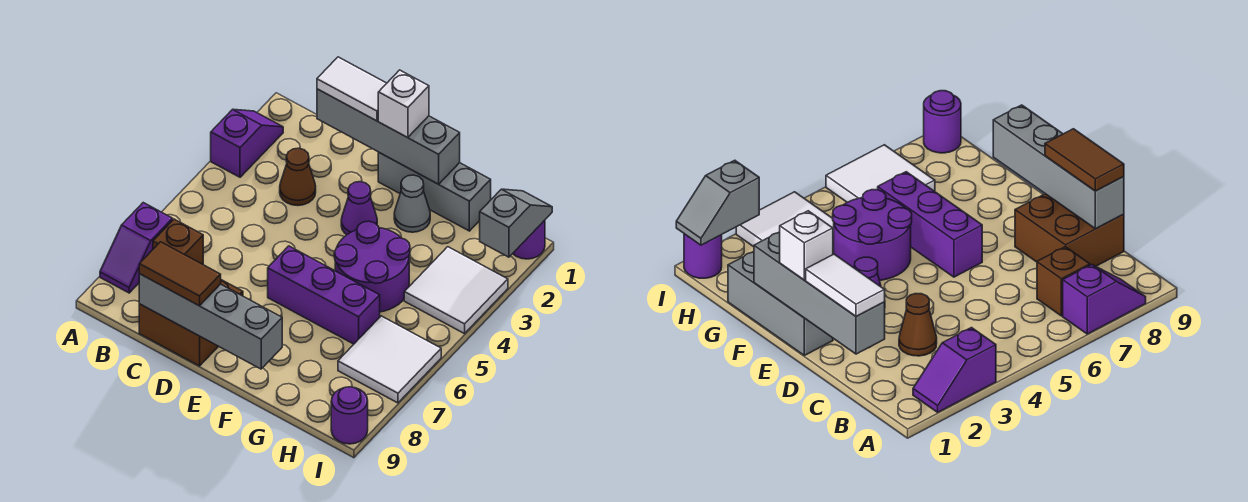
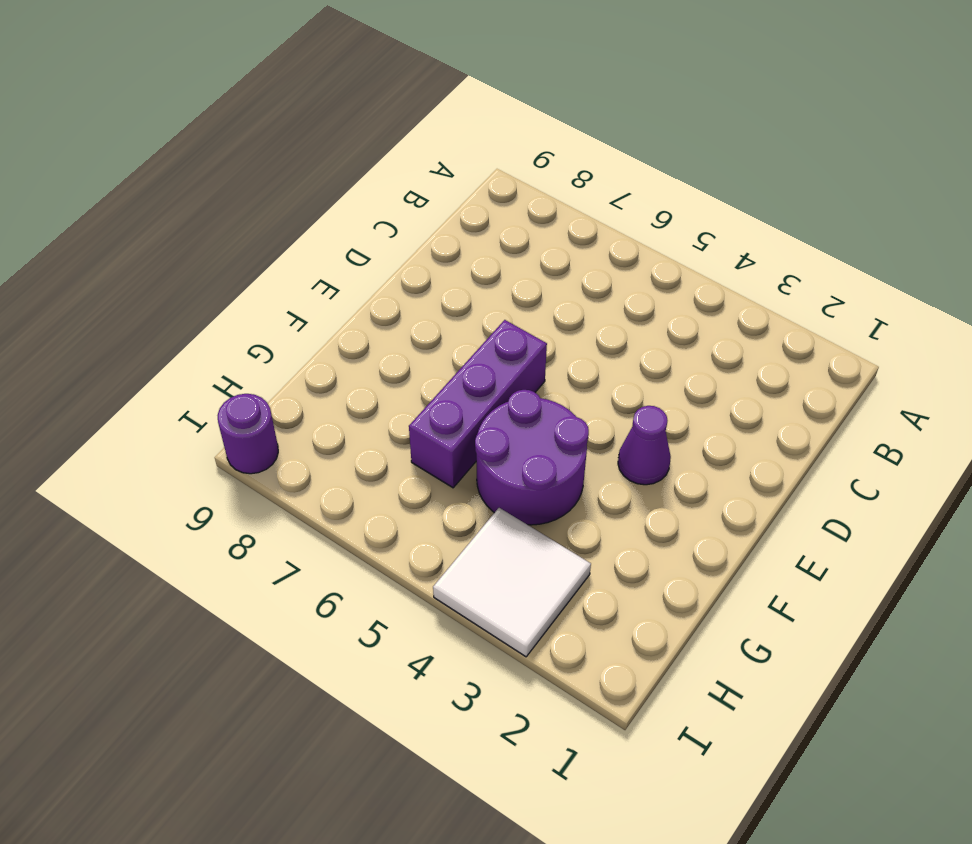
none -> purple slope A2:A3 level 1 top 3
none -> purple slope A7:A8 level 1 top 7
none -> brown brick B7 level 1

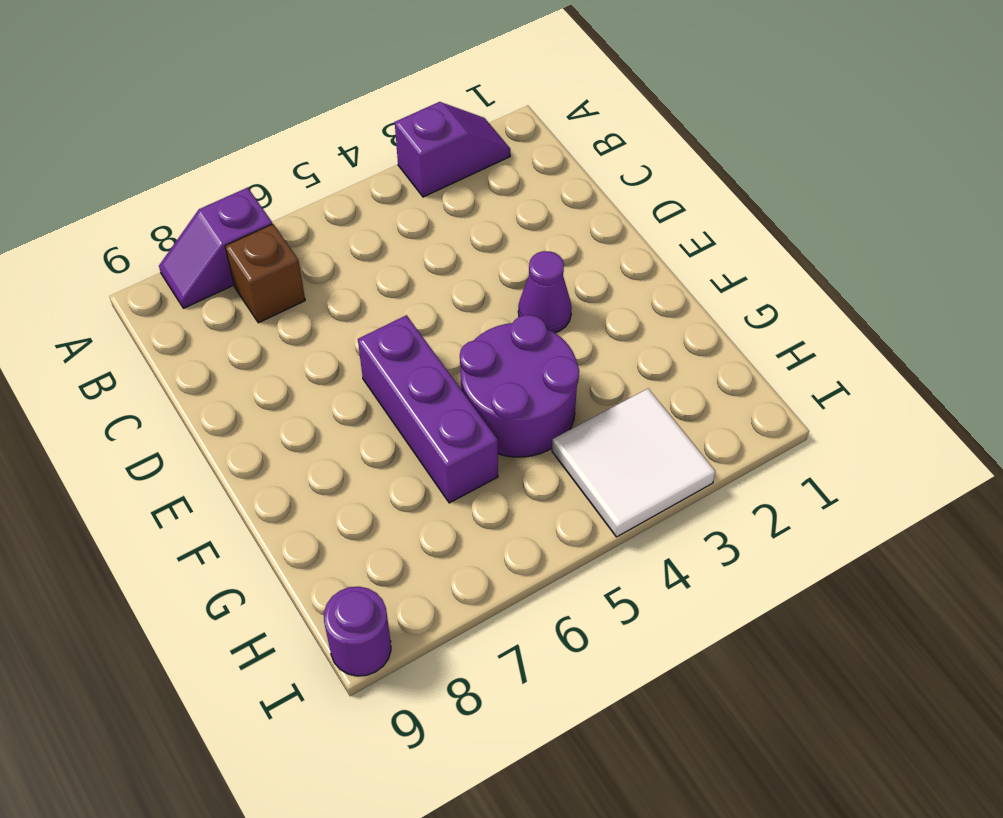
none -> brown cone C3 level 1
none -> brown brick C8:D9 level 1
none -> grey brick E1:G1 level 1

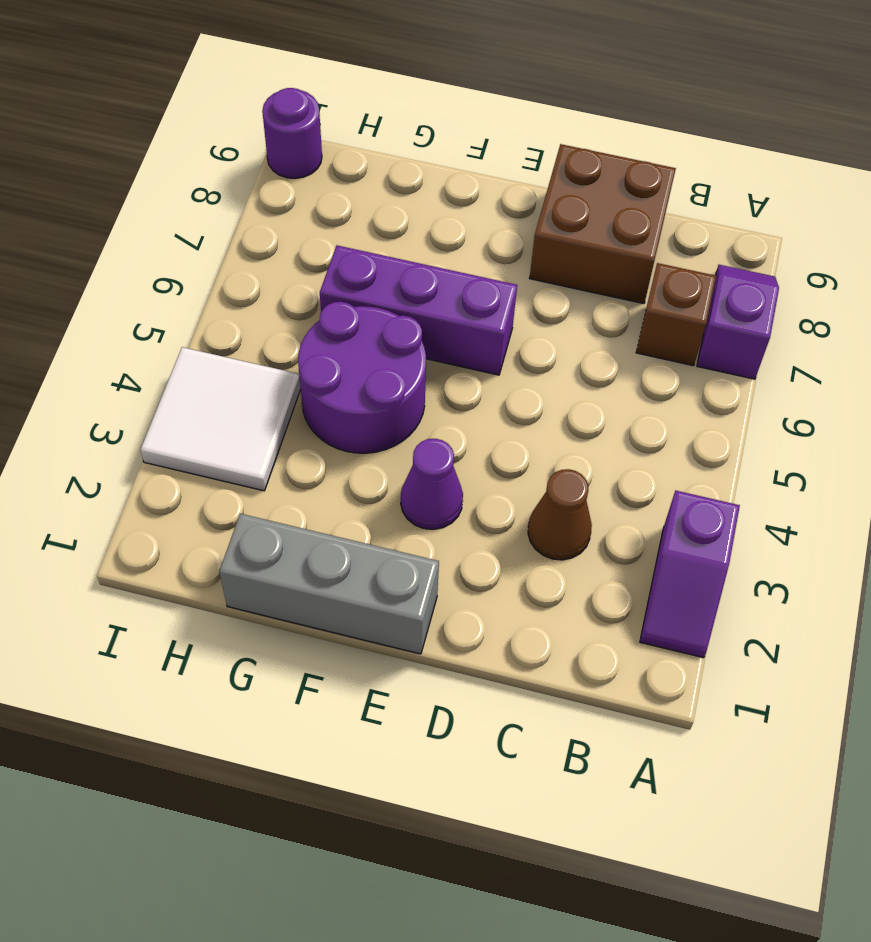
none -> grey cone F2 level 1
none -> white tile H6:I7 level 1
none -> purple round brick I1 level 1

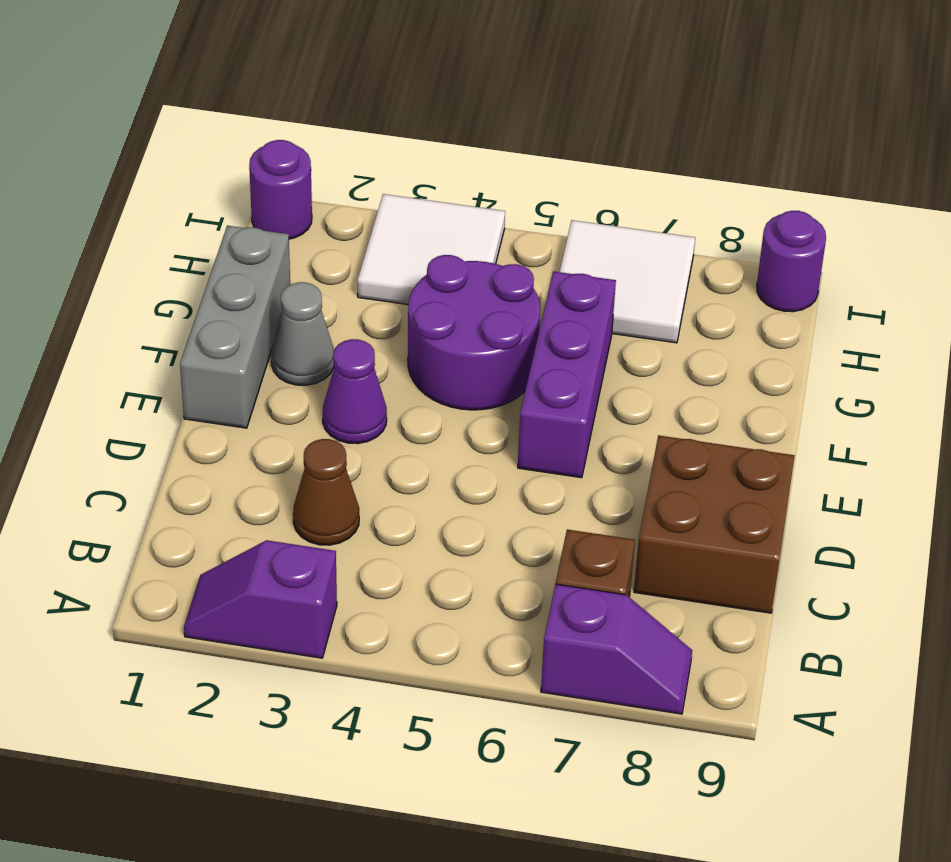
none -> grey brick C1:F1 level 2
none -> grey brick C9:F9 level 2
none -> grey slope I1:I2 level 2 top 2

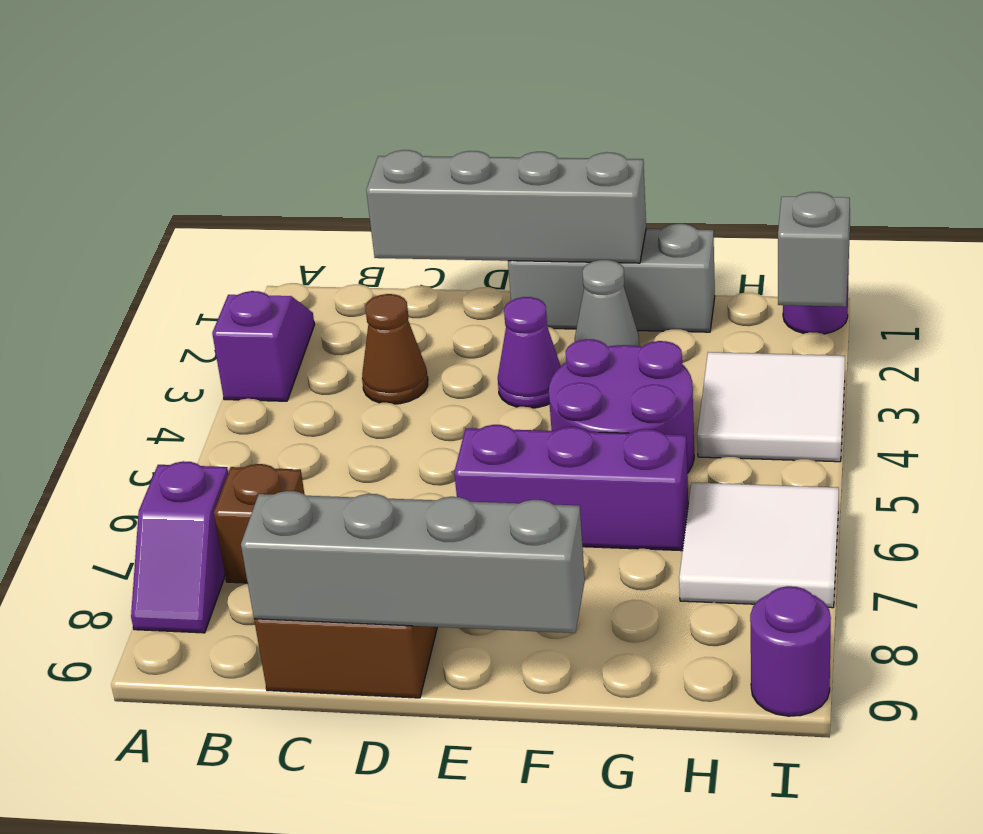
none -> white tile C1:D1 level 3
none -> brown tile C9:D9 level 3
none -> white brick E1 level 3

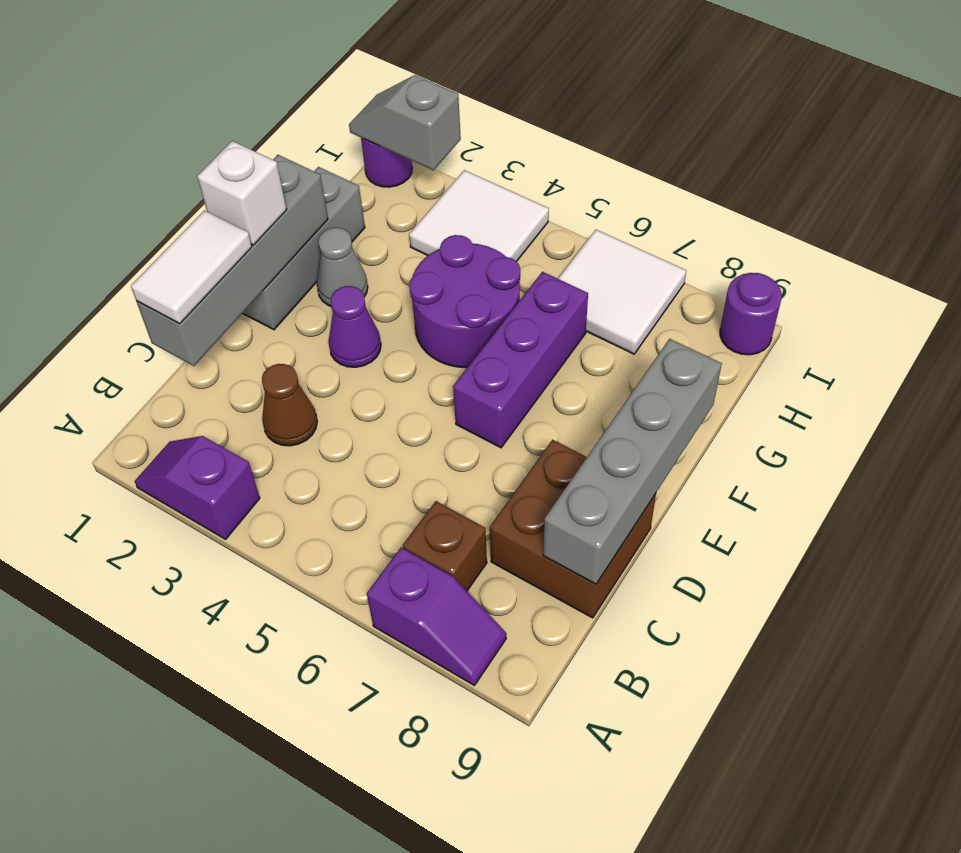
none -> brown tile C9:D9 level 3

